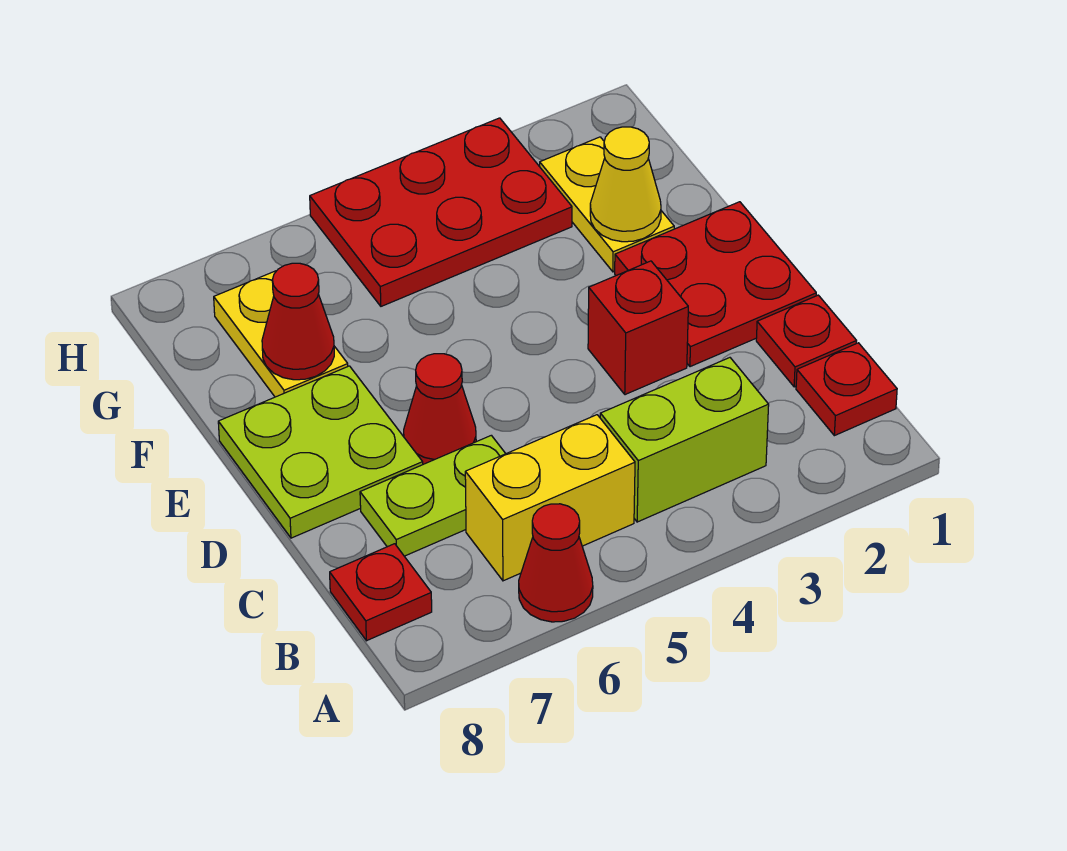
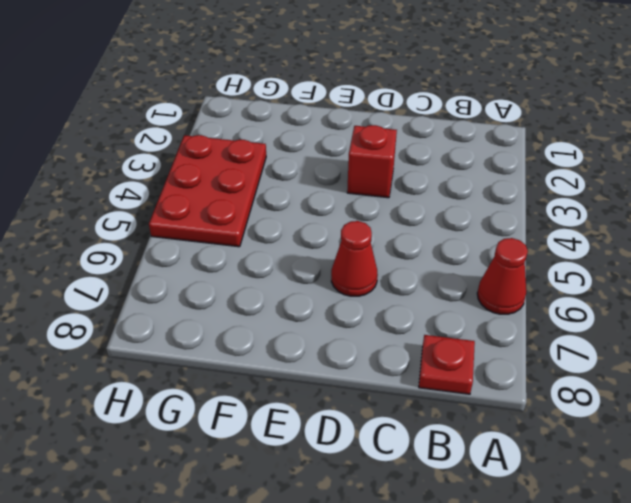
none -> red plate B1 level 1
none -> lime brick B3:B4 level 1
none -> yellow brick B5:B6 level 1

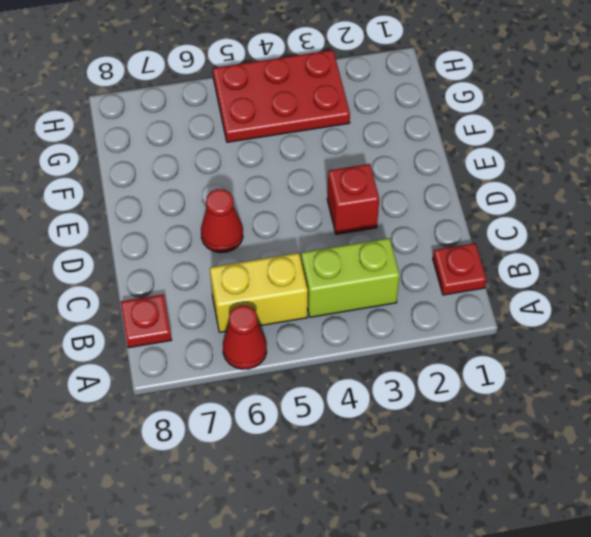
none -> red plate C1 level 1
none -> lime plate C6:C7 level 1
none -> red plate D1:E2 level 1

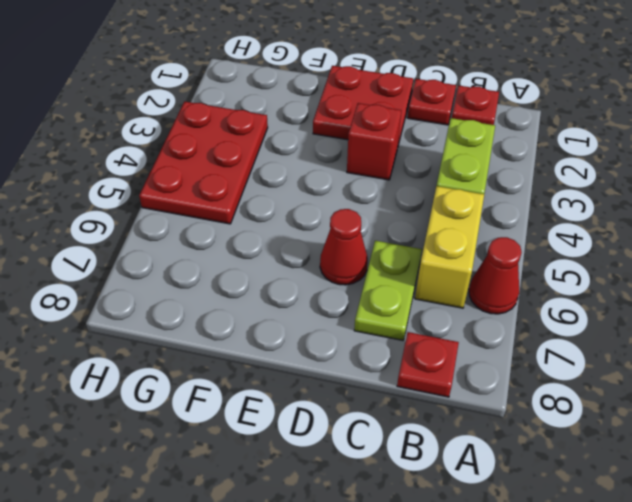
none -> lime plate D7:E8 level 1
none -> yellow plate F2:G2 level 1
none -> yellow plate F7:G7 level 1

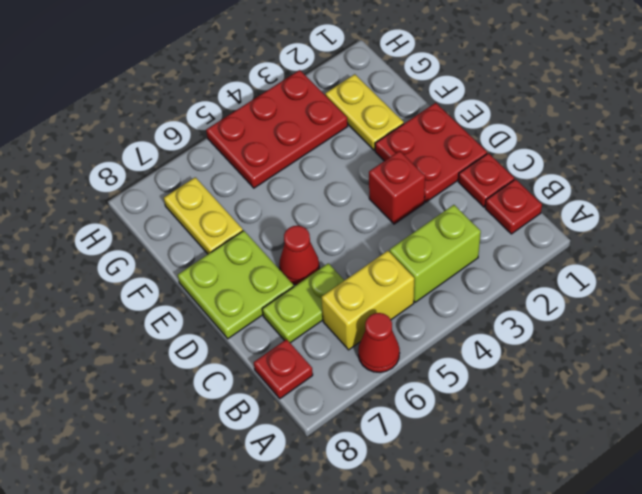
none -> yellow cone F2 level 2
none -> red cone F7 level 2

